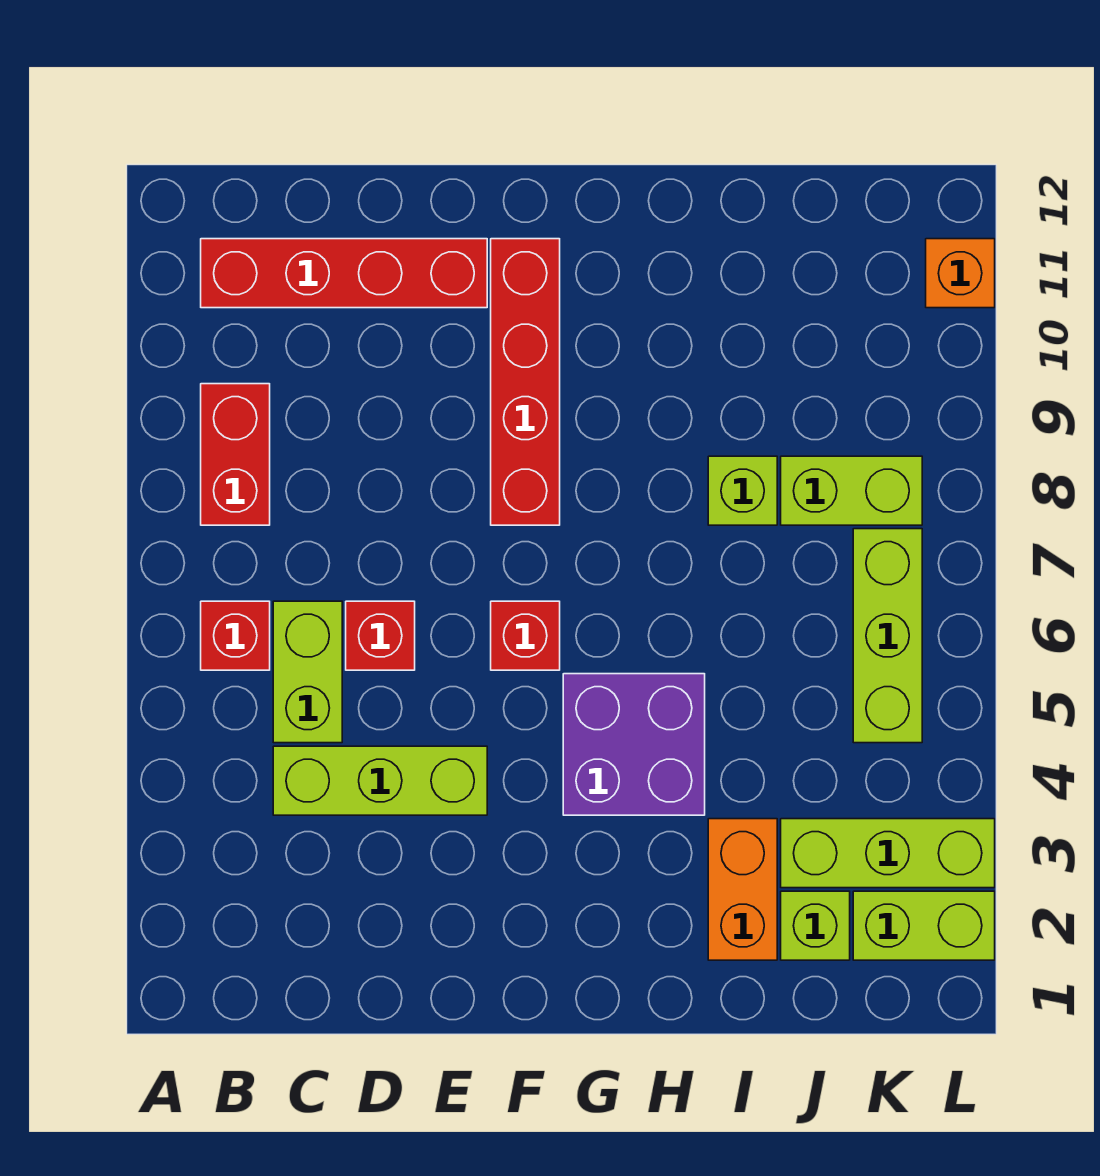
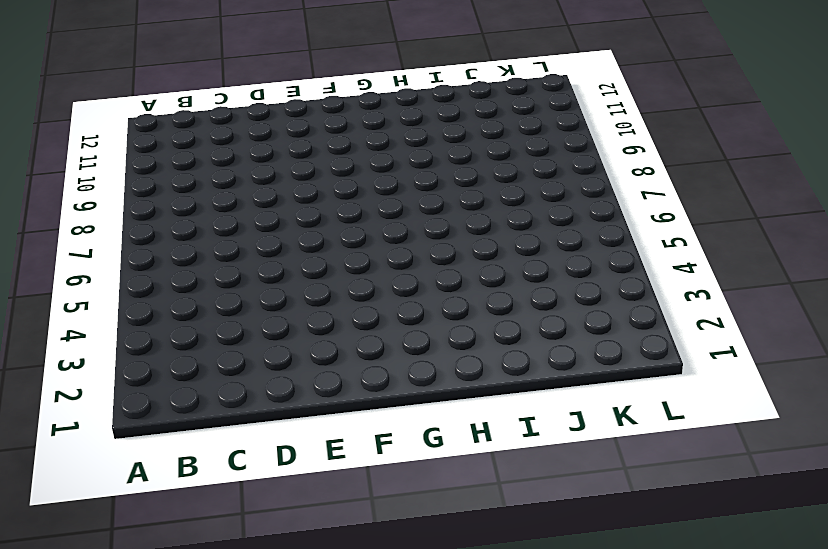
none -> red brick B6 level 1
none -> red brick B8:B9 level 1
none -> red brick B11:E11 level 1

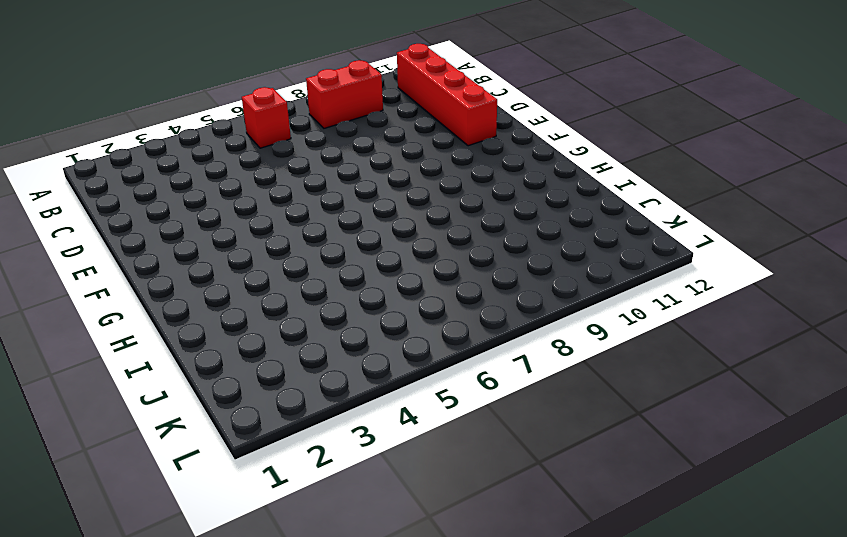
none -> lime brick C4:E4 level 1
none -> lime brick C5:C6 level 1
none -> red brick D6 level 1

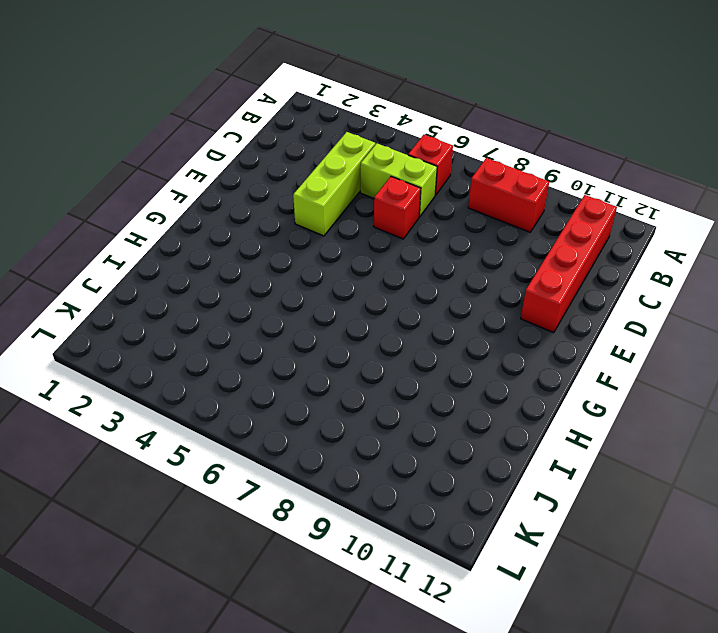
none -> red brick F6 level 1
none -> red brick F8:F11 level 1
none -> purple brick G4:H5 level 1

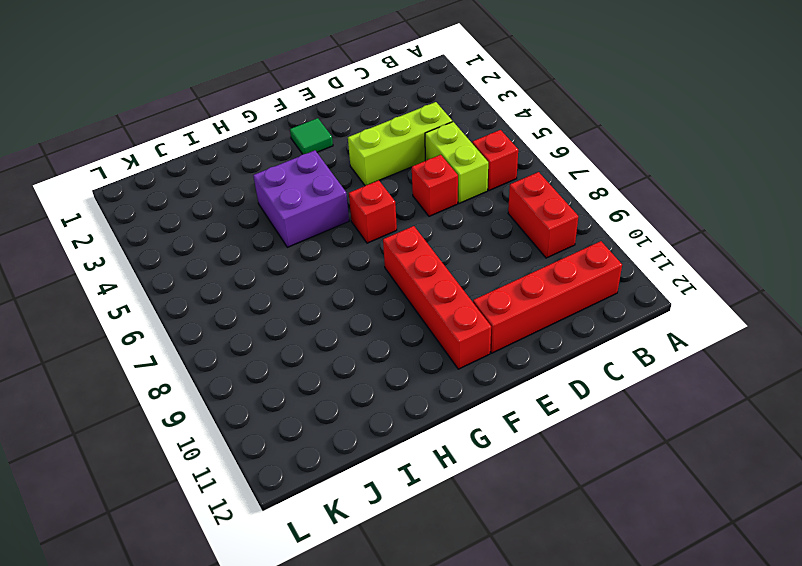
green tile F2 level 1 -> none
none -> orange brick I2:I3 level 1
none -> lime brick I8 level 1
none -> lime brick J2 level 1

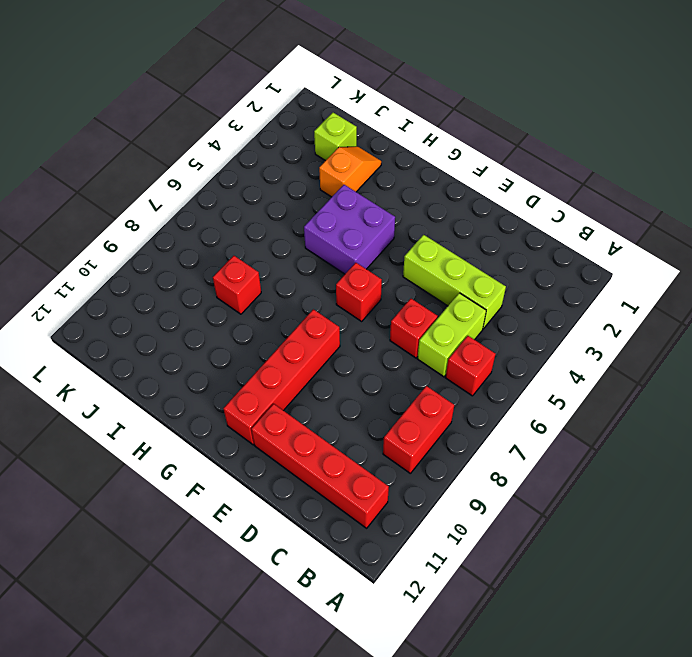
orange slope I2:I3 level 1 top 3 -> orange brick I2:I3 level 1
red brick I8 level 1 -> lime brick I8 level 1
none -> lime brick J3:L3 level 1
none -> lime brick J8:K8 level 1
none -> lime brick K2:L2 level 1

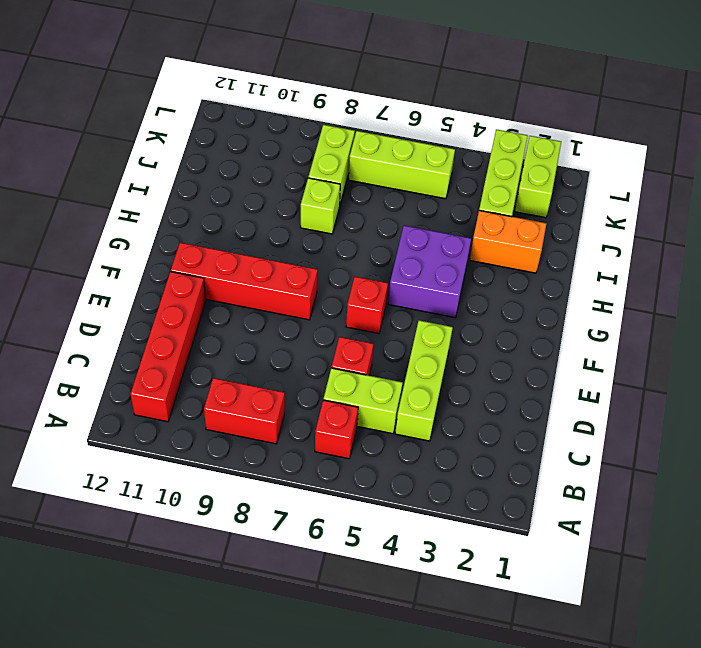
none -> lime brick J2 level 1
none -> orange brick L11 level 1

